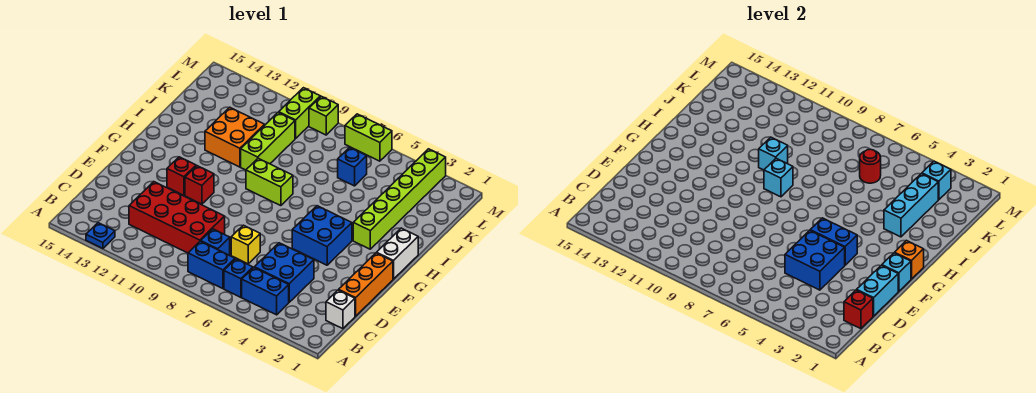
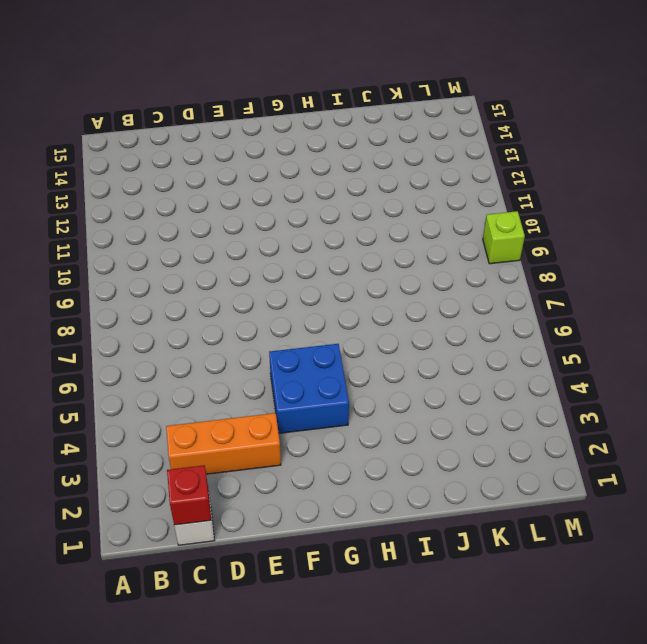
orange brick C3:E3 level 1 -> orange brick D1:F1 level 1
none -> blue plate A13 level 1
none -> blue brick B4:B5 level 1
none -> blue brick B6 level 1
none -> blue brick B7:B8 level 1

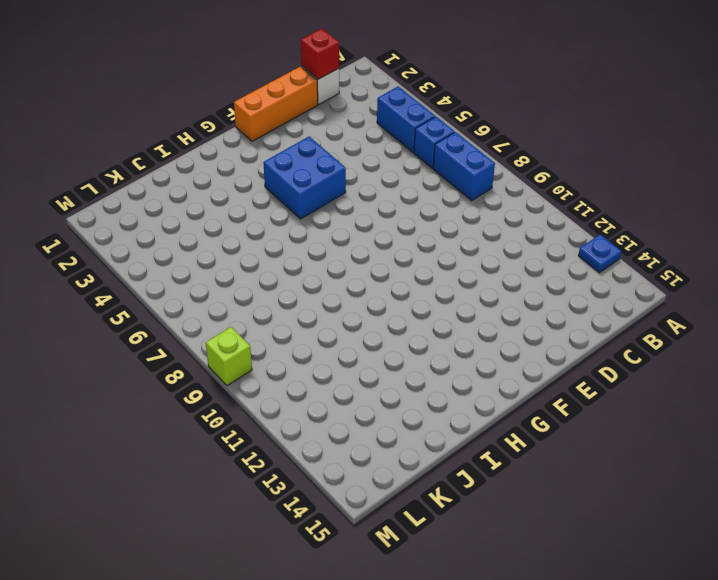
none -> blue brick C4:D5 level 1
none -> blue brick C8 level 1
none -> red brick C9:D12 level 1
none -> yellow brick D7 level 1

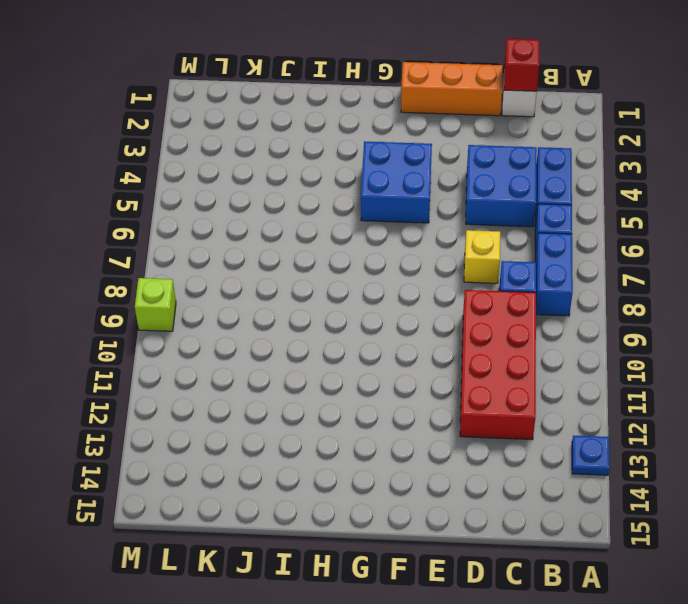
none -> red brick F11 level 1
none -> red brick F12 level 1
none -> white brick G1:H1 level 1
none -> lime brick H3:M3 level 1

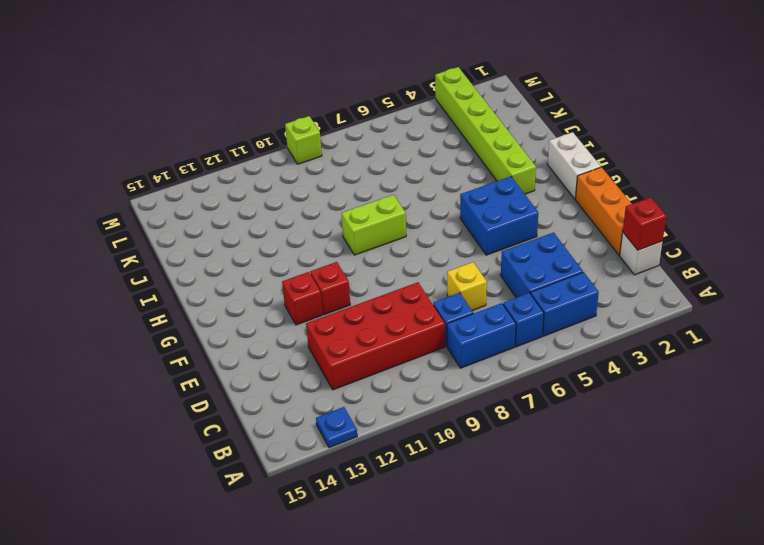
none -> lime brick I10:K10 level 1
none -> orange brick I11:J12 level 1
none -> blue brick K6 level 1
none -> lime brick L10:M10 level 1

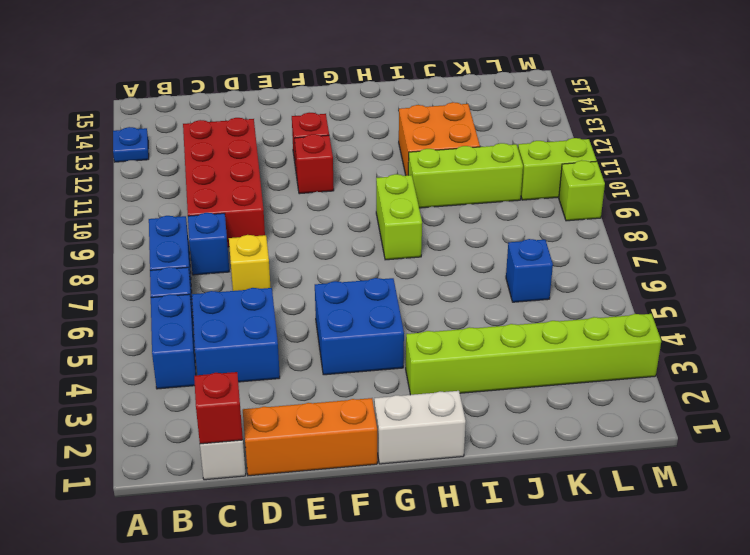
none -> lime brick M6:M7 level 1
none -> cyan brick D1:E1 level 2
none -> blue brick D4:E5 level 2
none -> cyan brick F1 level 2

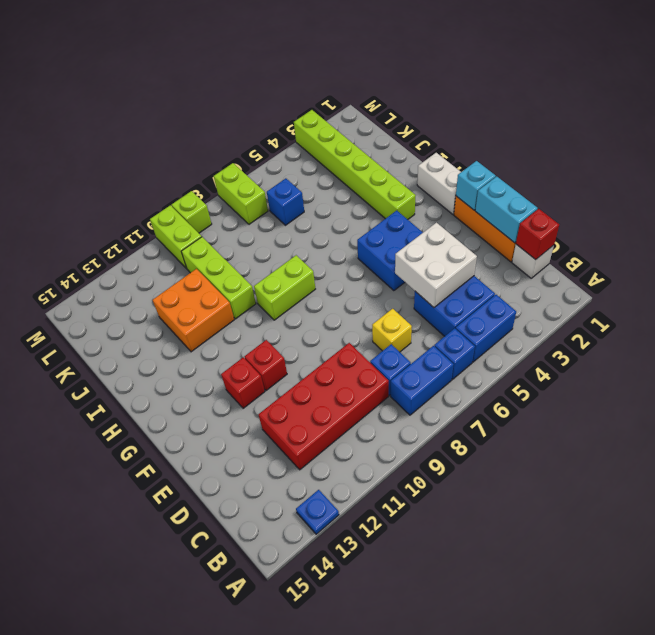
white brick D4:E5 level 2 -> blue brick D4:E5 level 2
lime brick L7:M7 level 1 -> lime brick M6:M7 level 1
none -> blue brick F4:F5 level 2
none -> orange brick G1 level 2
none -> cyan brick H9 level 2
none -> cyan brick I3:K3 level 2

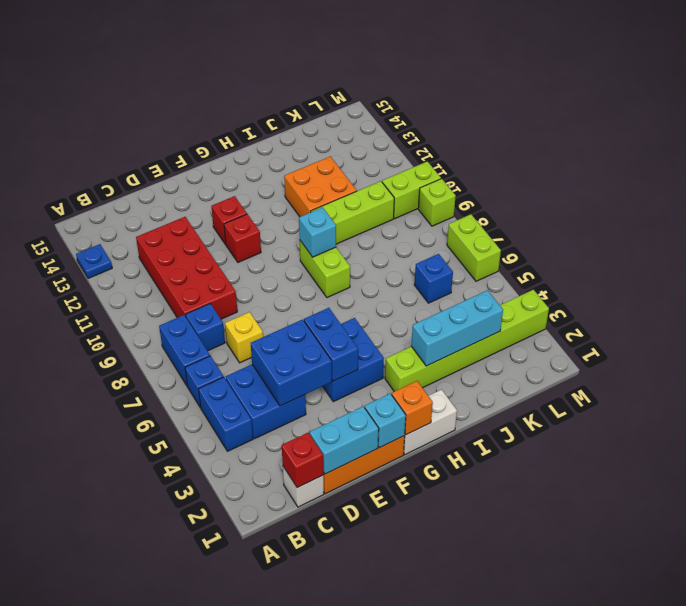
none -> cyan brick I10 level 2
none -> red round brick K6 level 2
none -> cyan brick L3 level 2

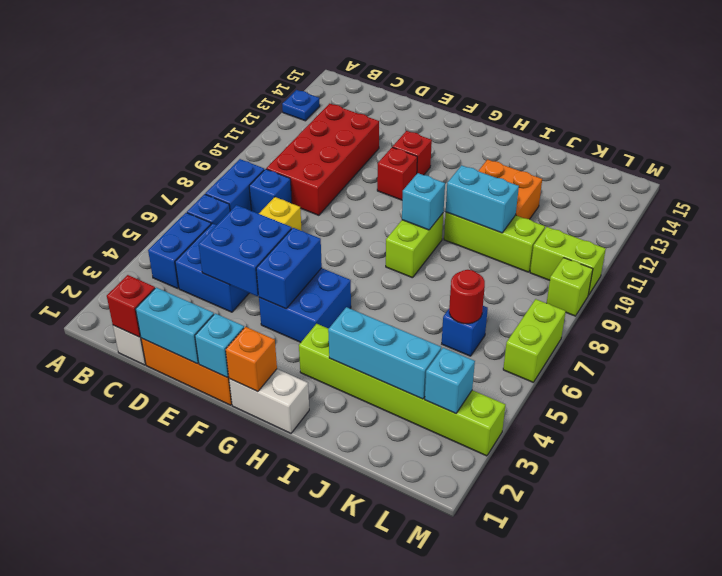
cyan brick I10:J10 level 2 -> cyan brick I10 level 2

